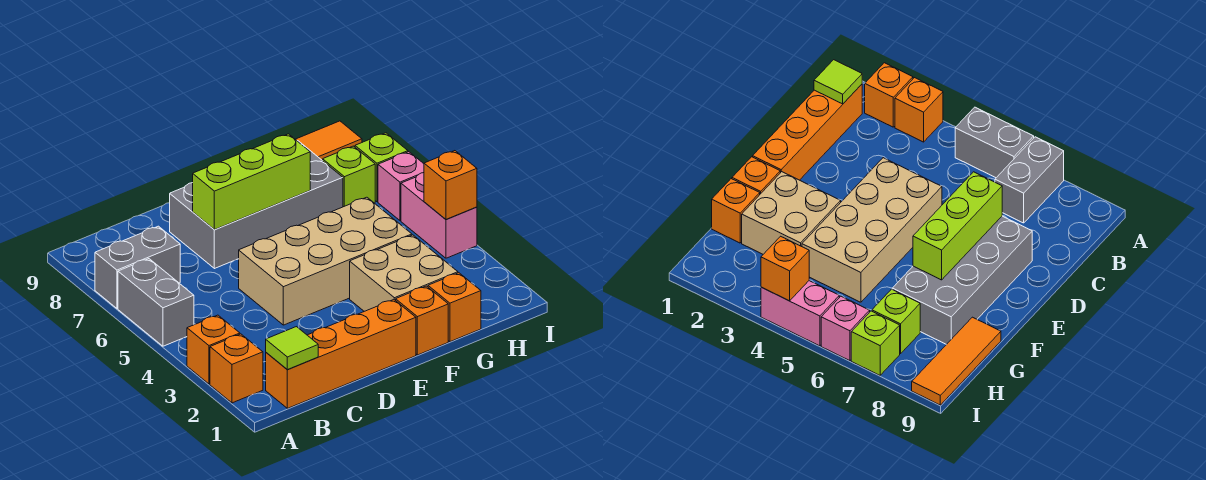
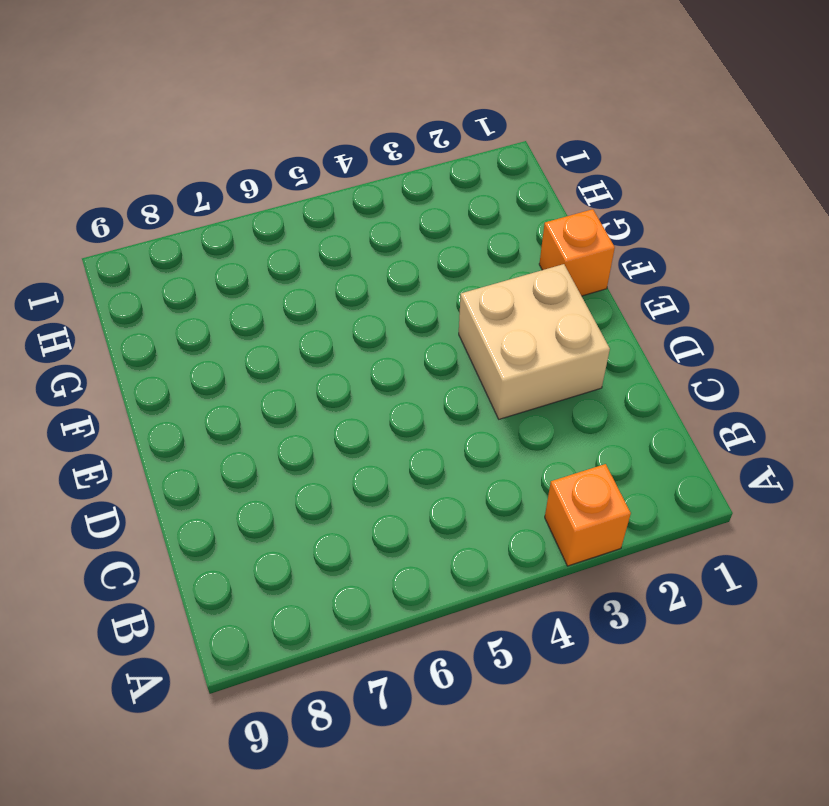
tan brick D2:E3 level 1 -> tan brick F2:G3 level 1
none -> orange brick A2 level 1
none -> grey brick A5:A6 level 1
none -> grey brick A7:B7 level 1

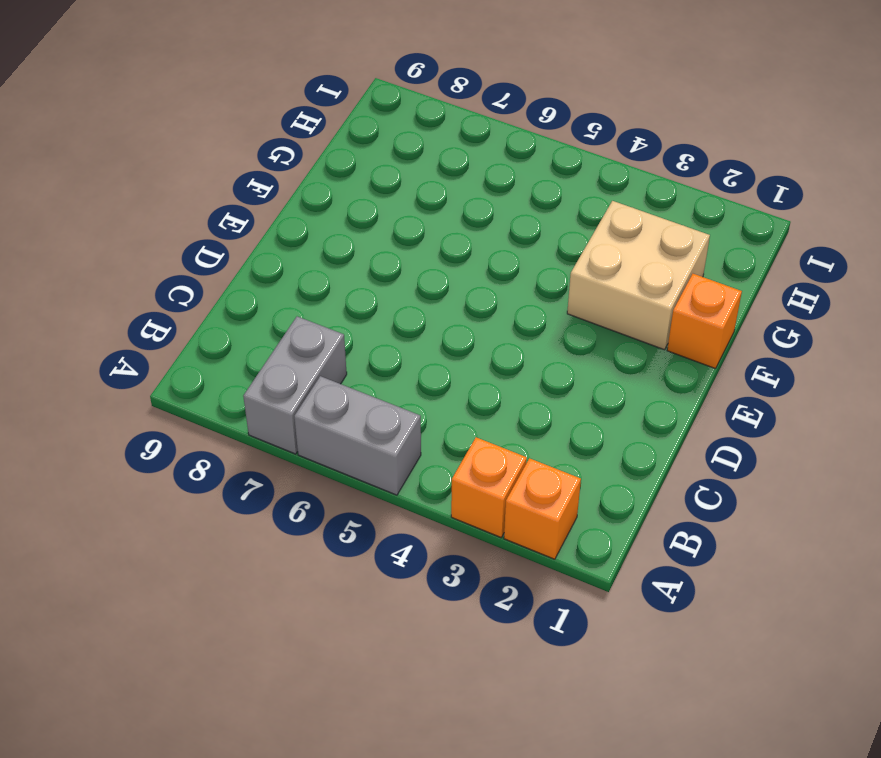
none -> orange brick B1:E1 level 1
none -> tan brick D4:G5 level 1
none -> grey brick D7:G8 level 1

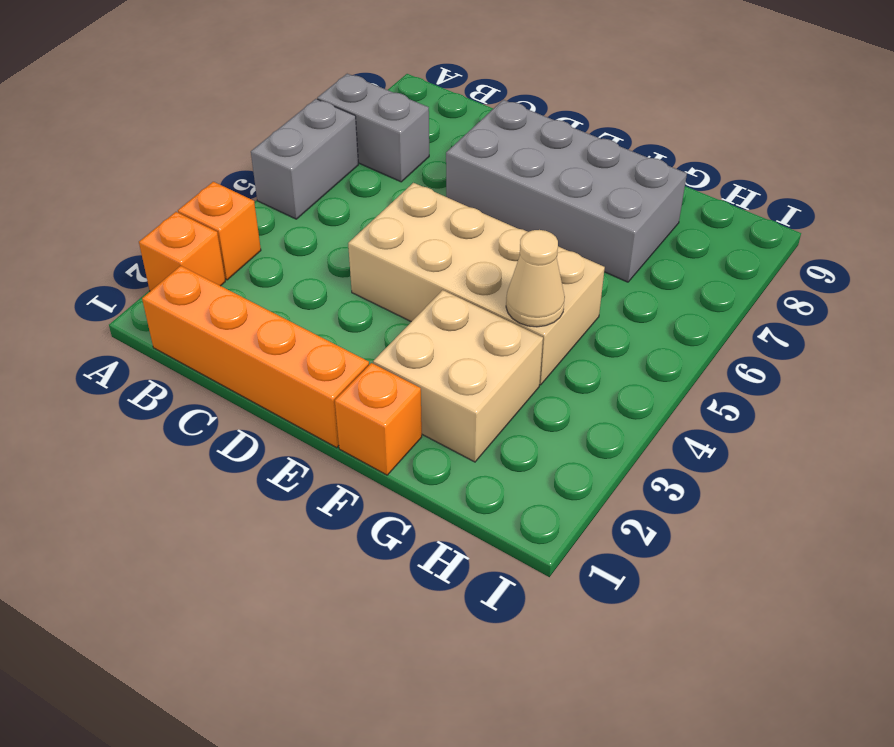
tan cone G4 level 2 -> none
none -> orange brick G1 level 1
none -> orange tile G9:I9 level 1
none -> lime brick H7 level 1

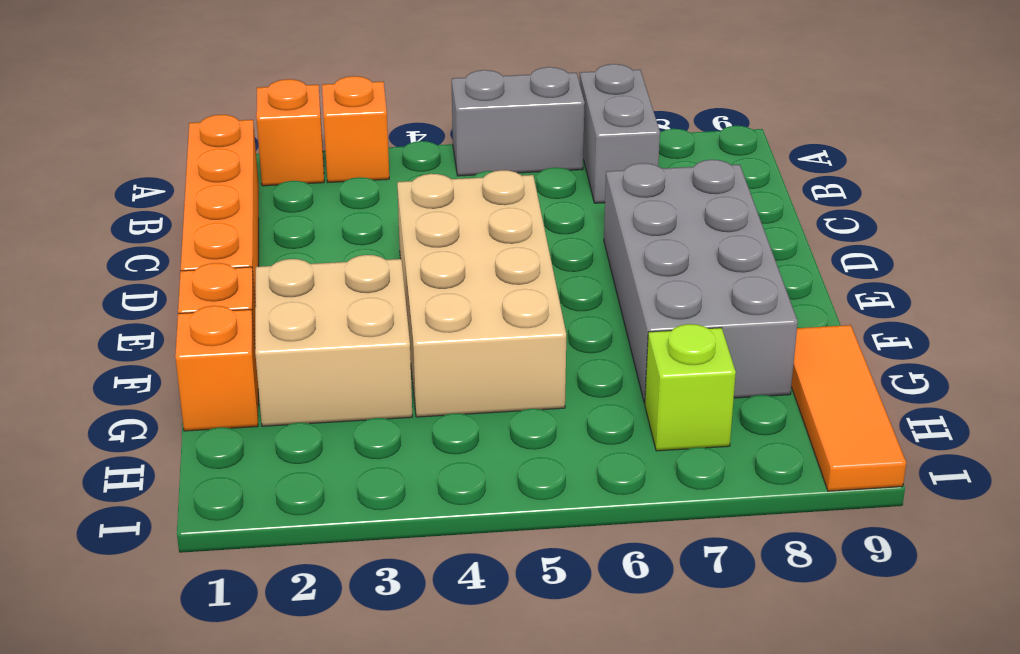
none -> pink brick I4:I5 level 1
none -> pink brick I6 level 1
none -> lime brick I7 level 1

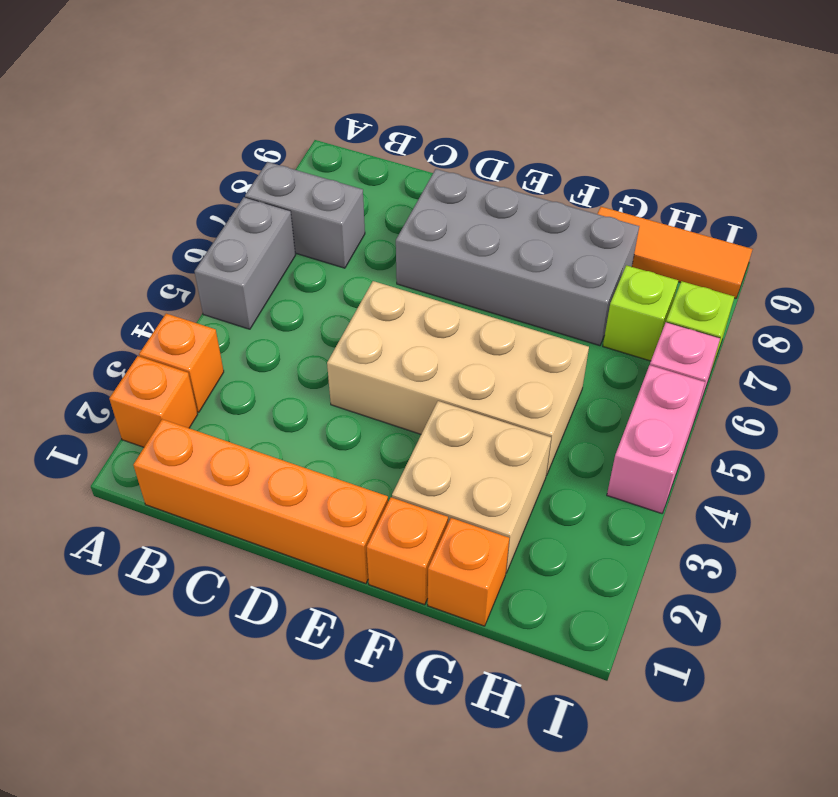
none -> lime tile B1 level 2
none -> lime brick D7:F7 level 2
none -> orange brick I4 level 2

